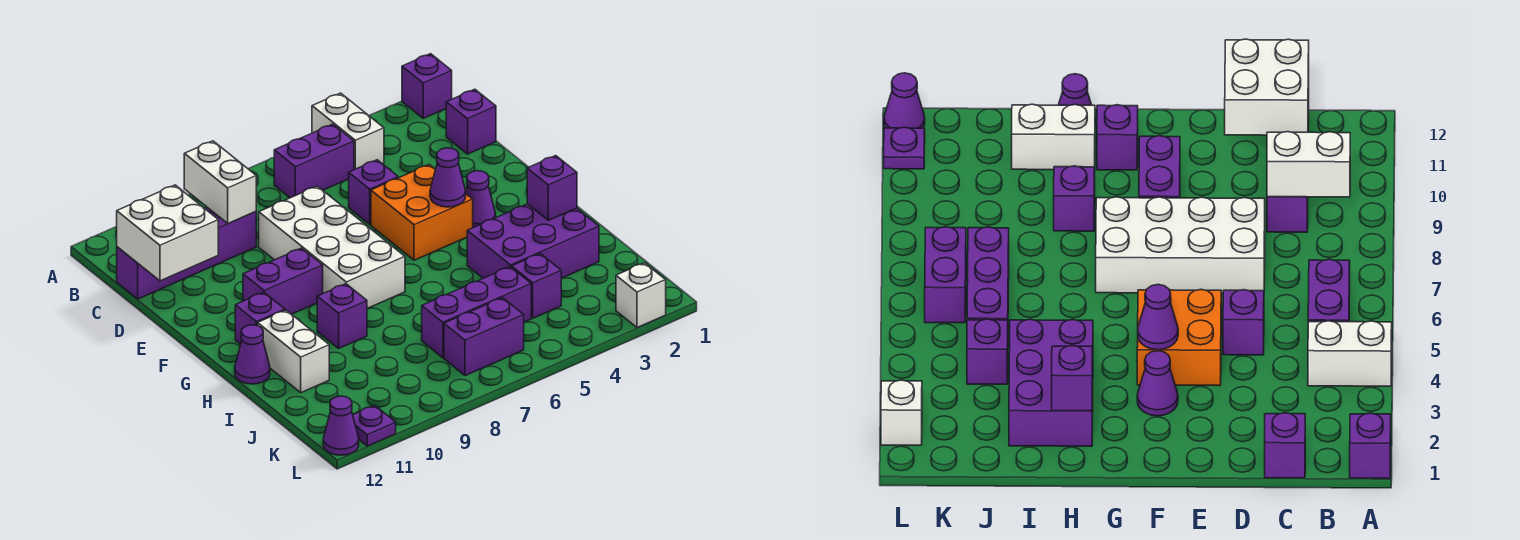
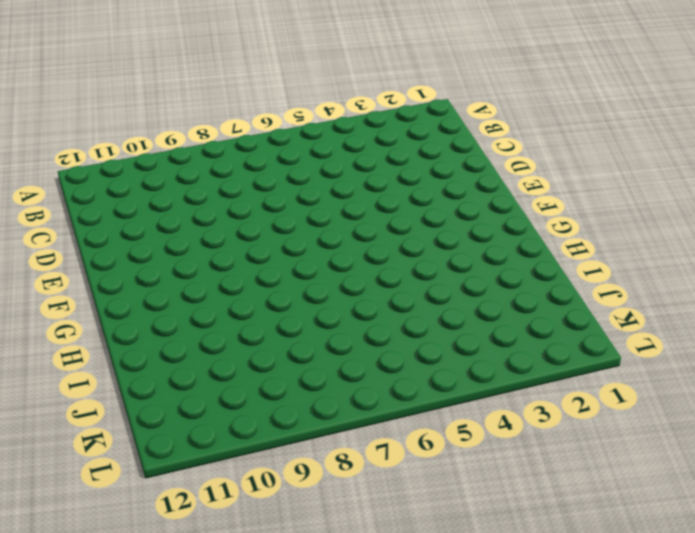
none -> purple brick A1 level 1
none -> white brick A4:B4 level 1
none -> purple brick B5:B6 level 1

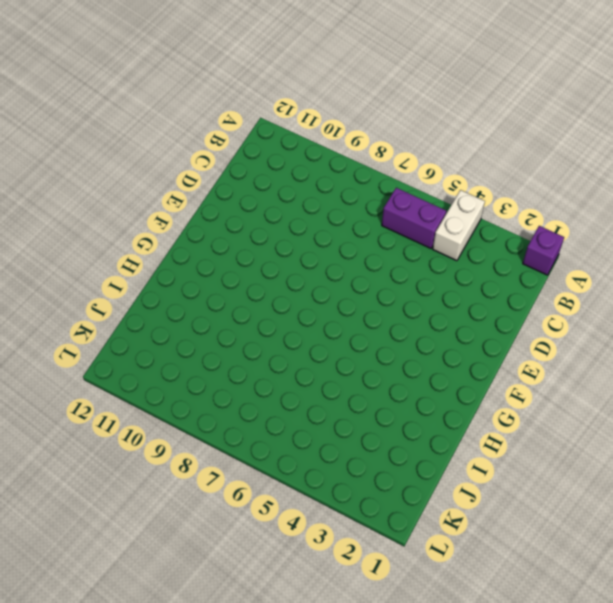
none -> purple brick C1 level 1
none -> purple brick C9:C12 level 1
none -> purple brick D5 level 1

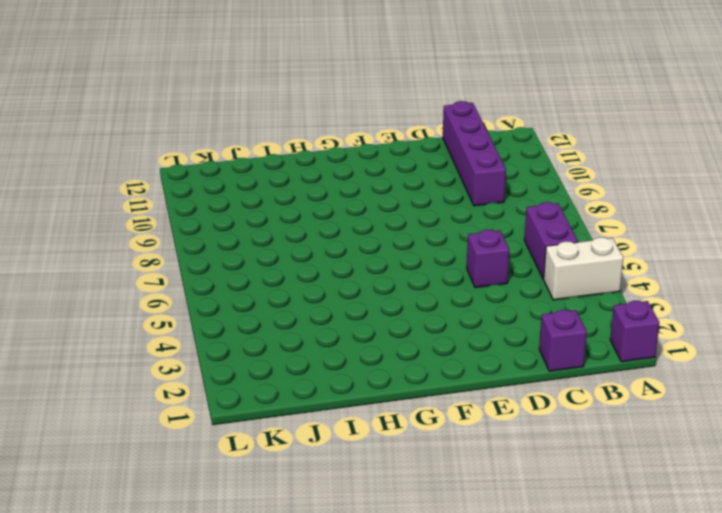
none -> white brick D7:G8 level 1
none -> orange brick E4:F5 level 1
none -> purple cone F3 level 1

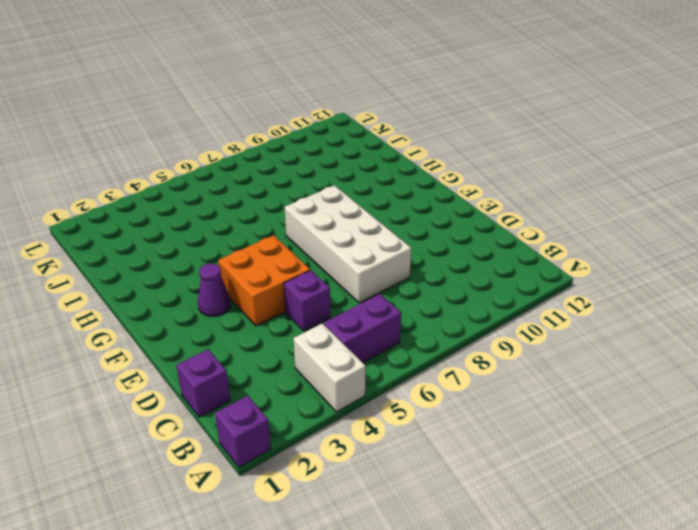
none -> purple brick C9:C12 level 1
none -> purple brick F9:F10 level 1
none -> purple brick G11 level 1

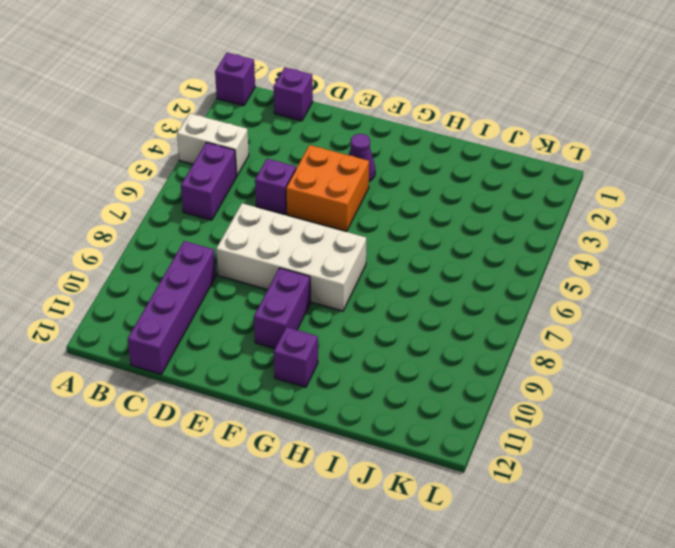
none -> purple brick H2:I4 level 1
none -> purple brick H9 level 1
none -> white brick H11:I11 level 1

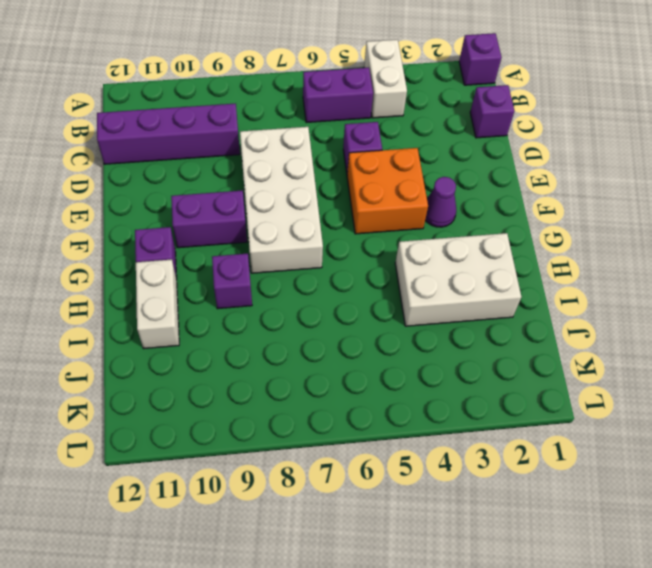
white brick H2:I4 level 1 -> purple brick H2:I4 level 1
none -> purple cone H12 level 1
none -> purple brick J4 level 1
none -> purple brick J5:J7 level 1

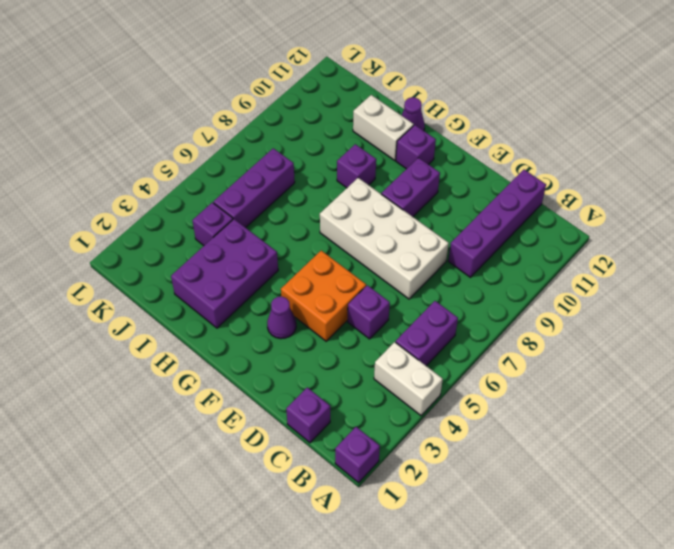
none -> purple brick K6:K7 level 1
none -> white brick L2 level 1
none -> purple plate L11 level 1

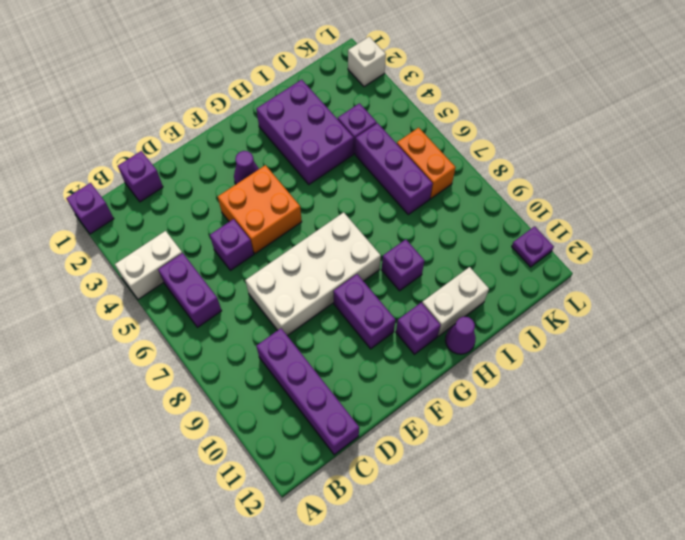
orange brick K6:K7 level 1 -> purple brick K6:K7 level 1
none -> purple cone L12 level 1
none -> white brick B9:C9 level 2
none -> white brick C11:D12 level 2

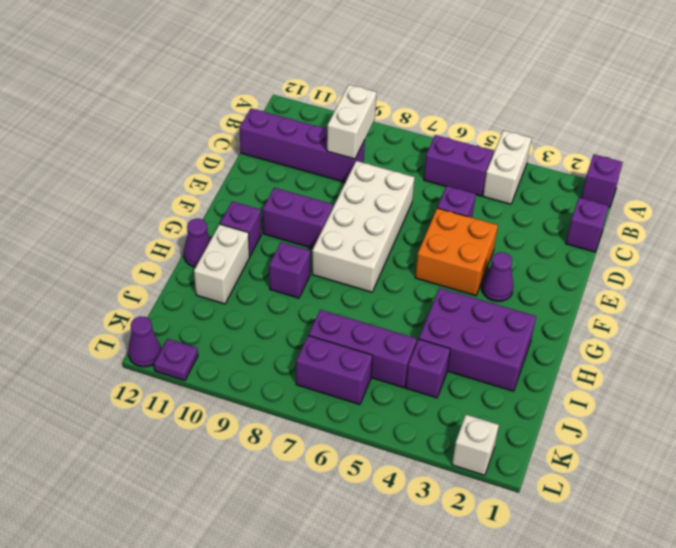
none -> white brick C11:D12 level 2
none -> purple cone F4 level 2
none -> purple brick H2 level 2

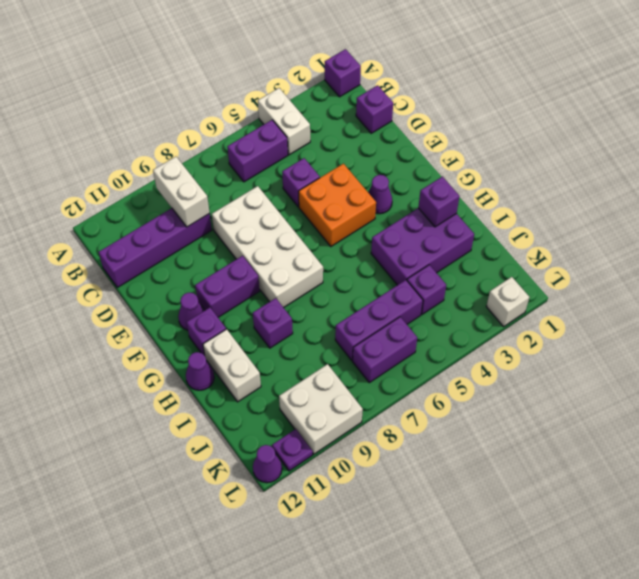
purple cone F11 level 1 -> purple cone F4 level 2
white brick K9:L10 level 1 -> white brick C11:D12 level 2

